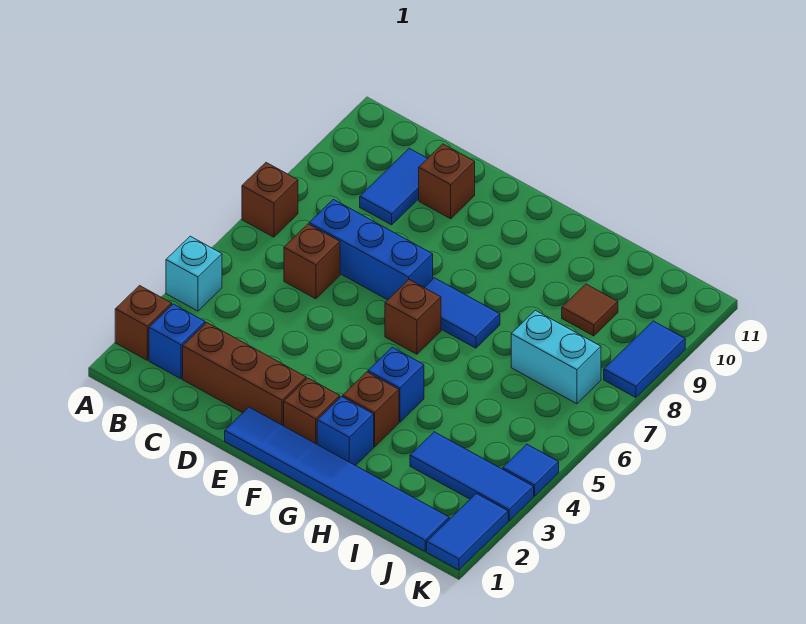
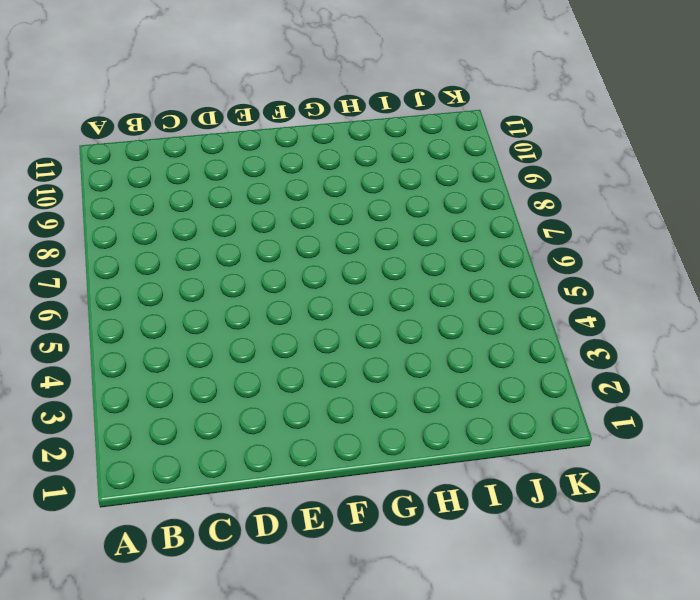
none -> brown brick A2 level 1
none -> cyan brick A4 level 1
none -> brown brick A7 level 1

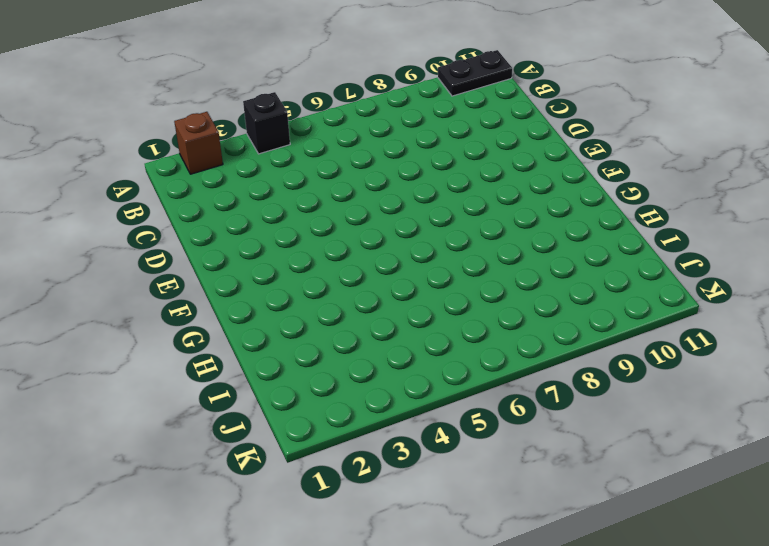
black brick A4 level 1 -> cyan brick A4 level 1
black plate A10:A11 level 1 -> none
none -> brown brick A7 level 1
none -> blue brick B2 level 1
none -> brown brick C2:E2 level 1

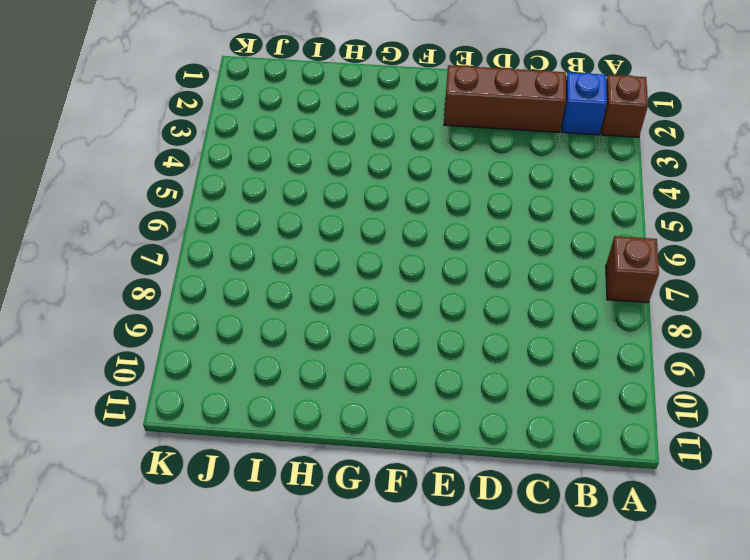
none -> cyan brick A4 level 1
none -> brown brick C6 level 1
none -> blue brick C7:E7 level 1

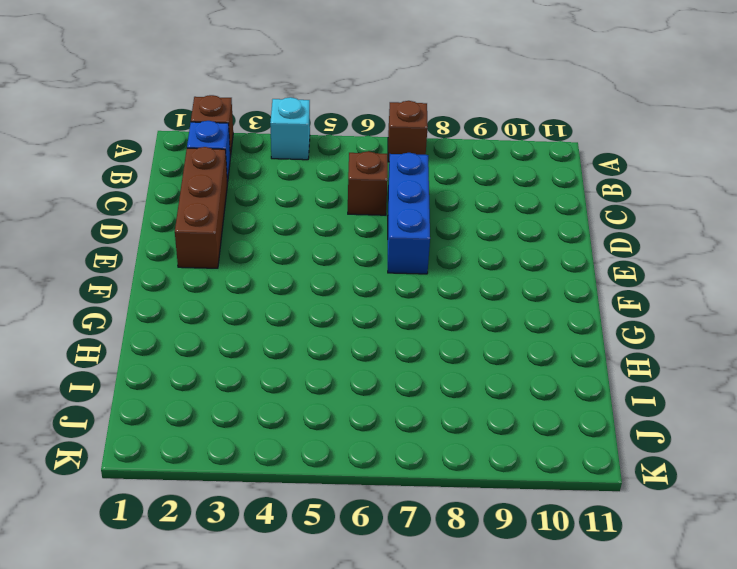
none -> blue tile C9:C10 level 1
none -> brown brick D10 level 1
none -> blue tile E1:J1 level 1

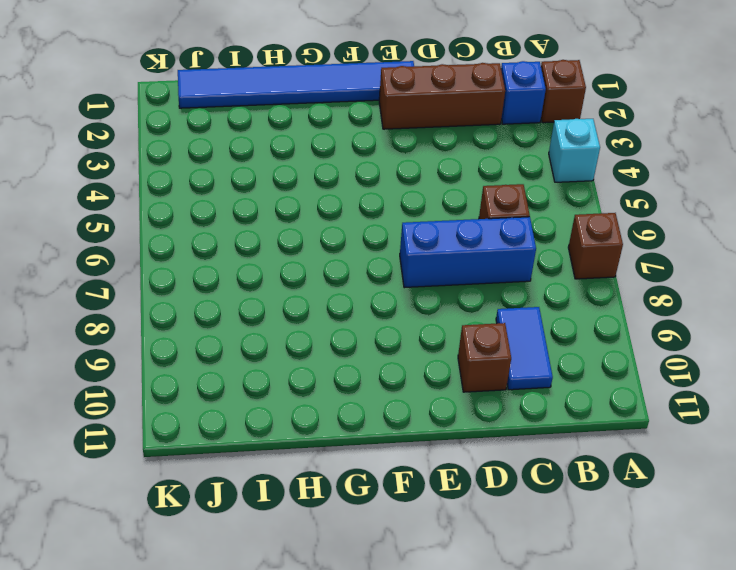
none -> brown brick F2 level 1
none -> brown brick F6 level 1
none -> blue tile F7:G7 level 1

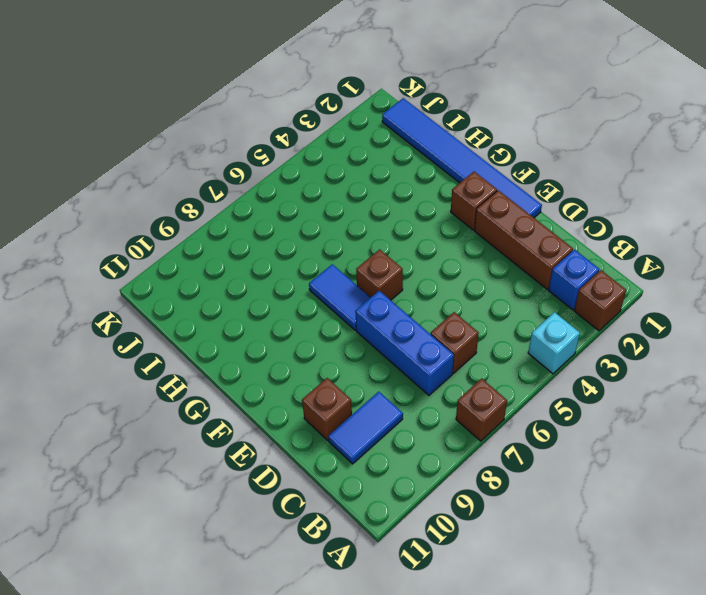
none -> blue brick G2 level 1
none -> brown brick G3 level 1
none -> blue brick G4 level 1

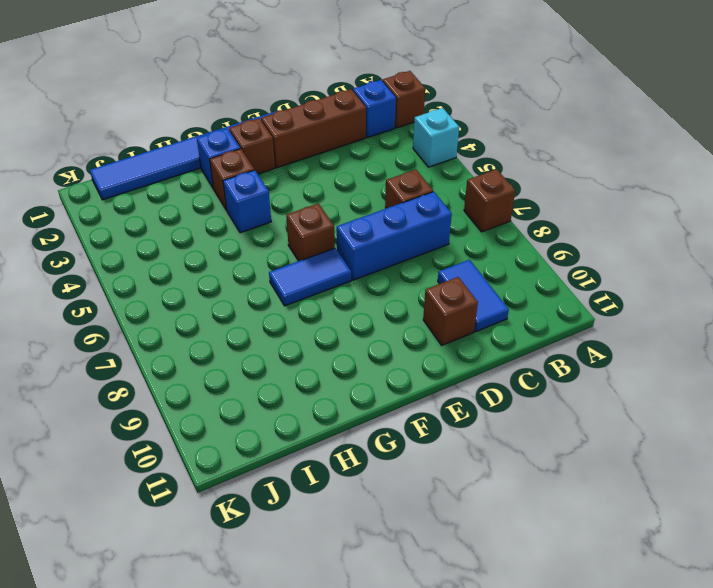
none -> blue tile I3:K3 level 1
none -> cyan brick I7:J7 level 1
none -> brown tile I9 level 1

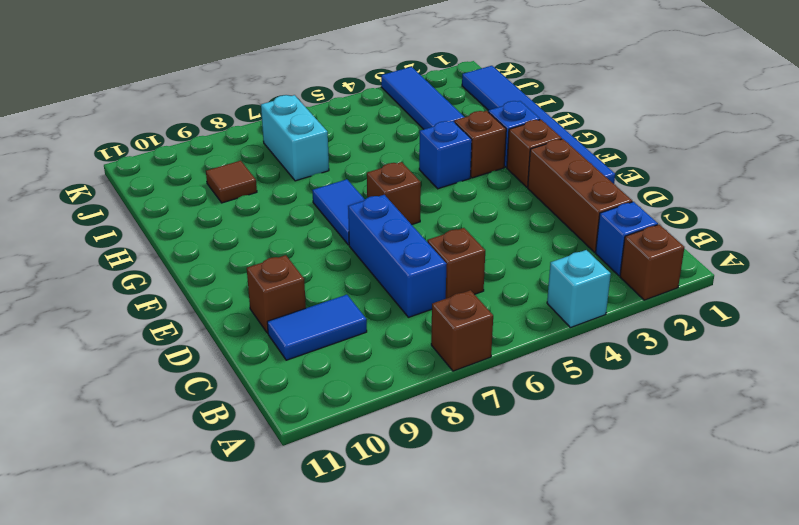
none -> blue tile K1:K2 level 1
none -> blue tile K4 level 1
none -> blue tile K8:K9 level 1

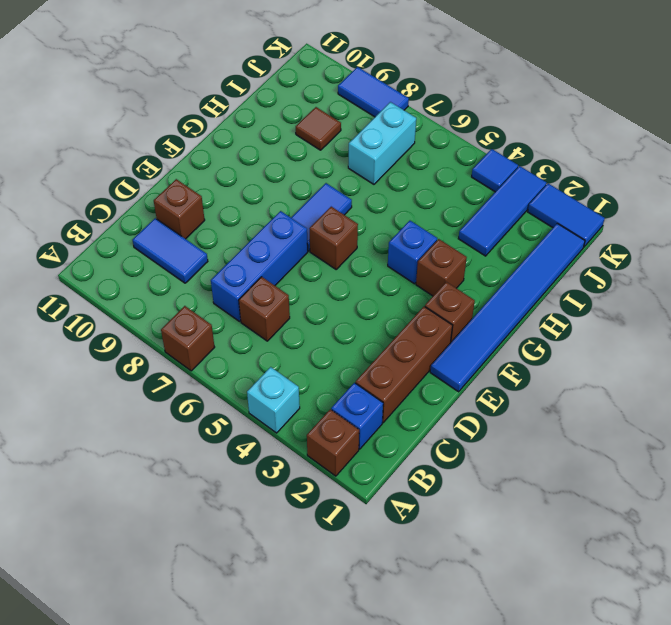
none -> blue brick G2 level 1

